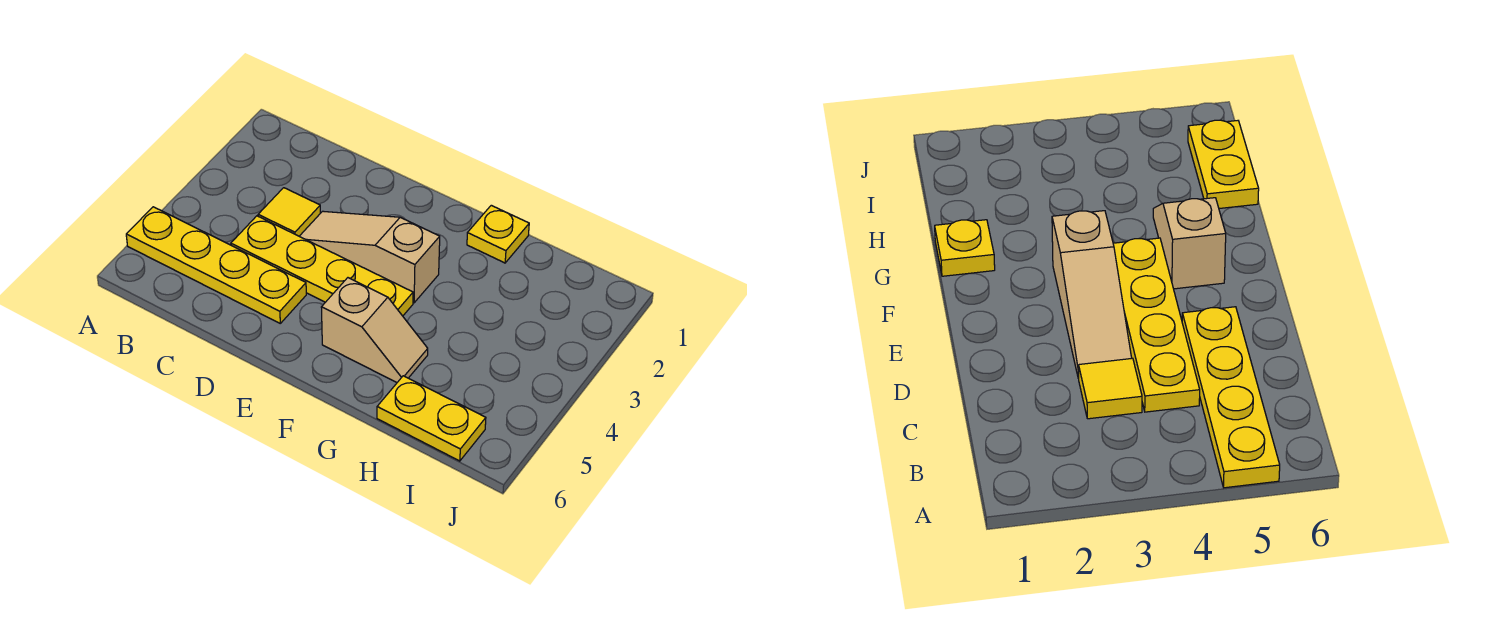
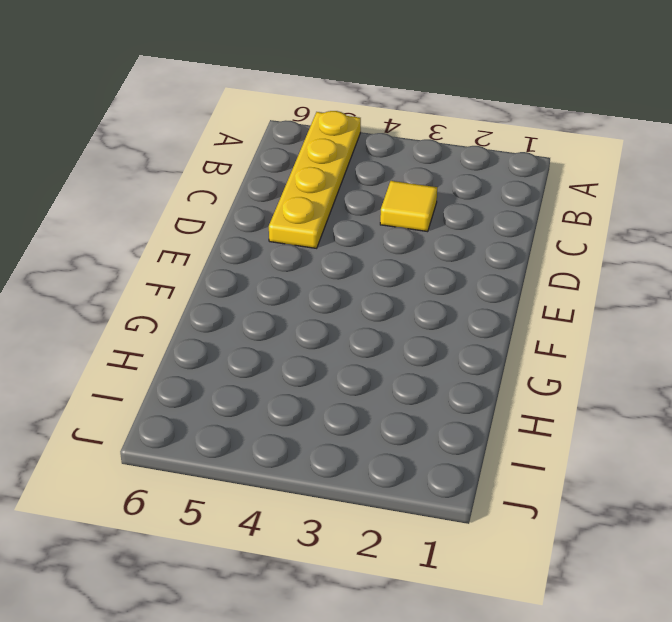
none -> yellow plate C4:F4 level 1
none -> tan slope D3:F3 level 1 top F

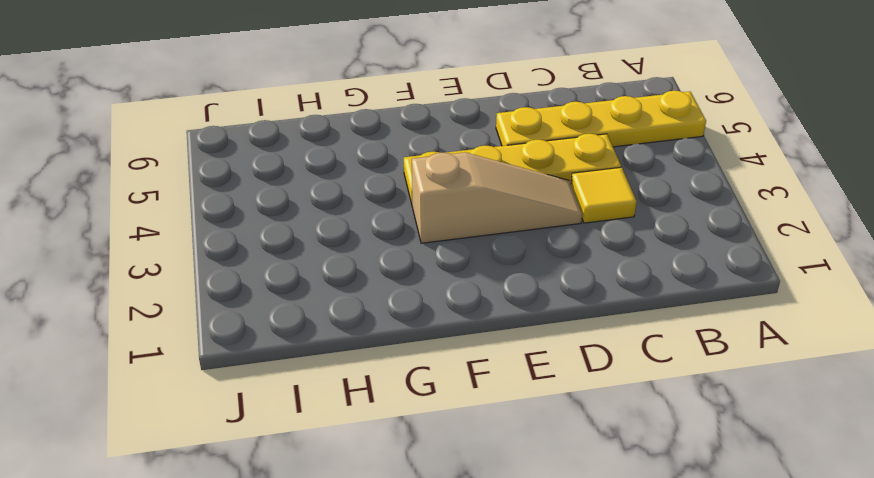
none -> tan slope F5:G5 level 1 top F
none -> yellow plate G1 level 1

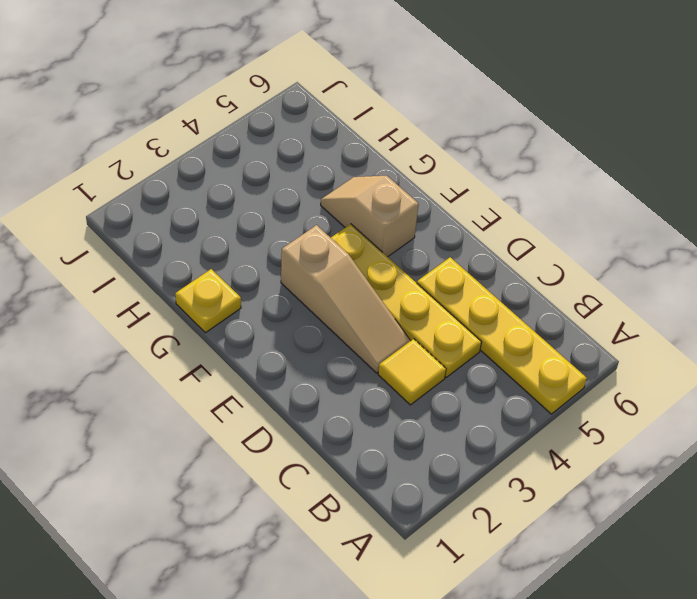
none -> yellow plate H6:I6 level 1

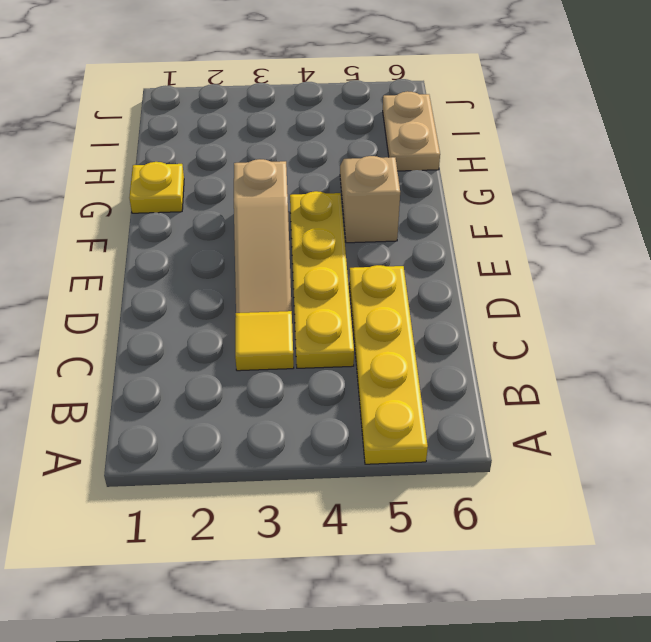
tan plate H6:I6 level 1 -> yellow plate H6:I6 level 1

